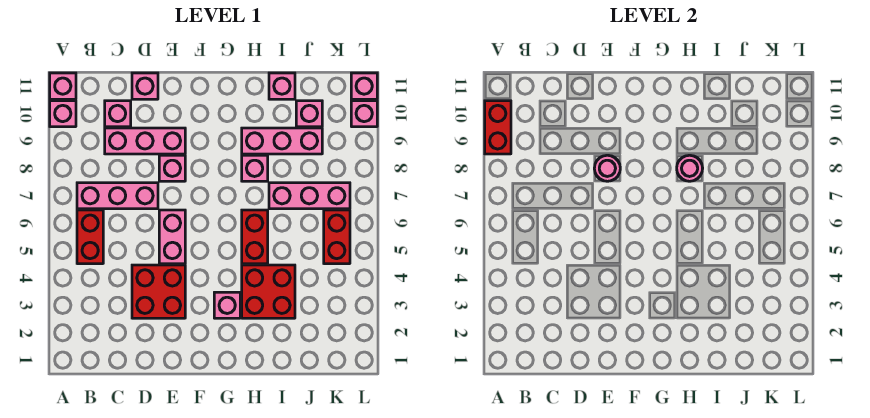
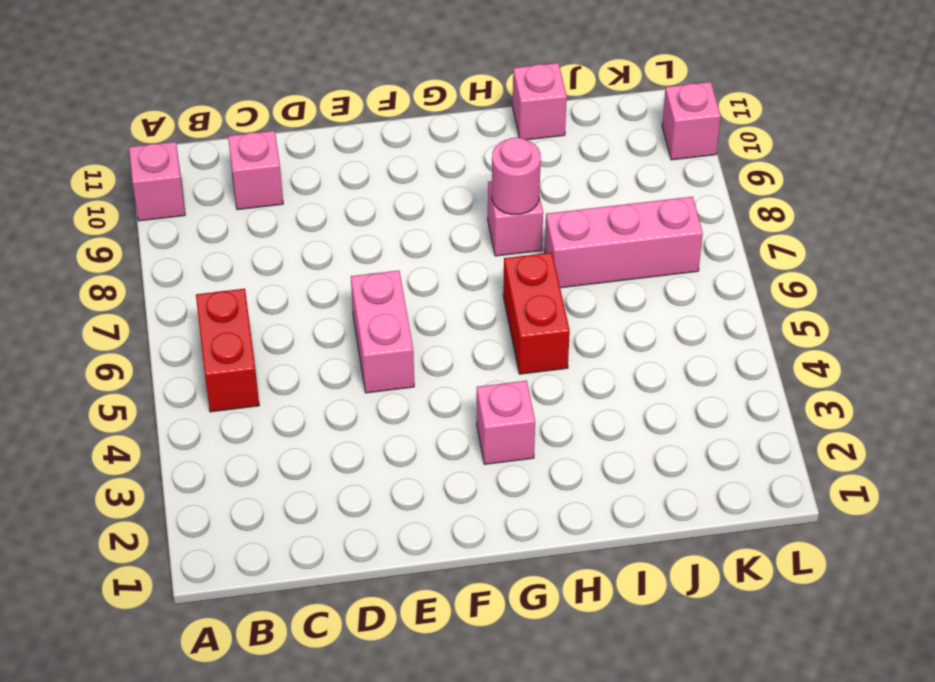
none -> pink brick A11 level 1
none -> pink brick B7:D7 level 1
none -> pink brick C9:E9 level 1

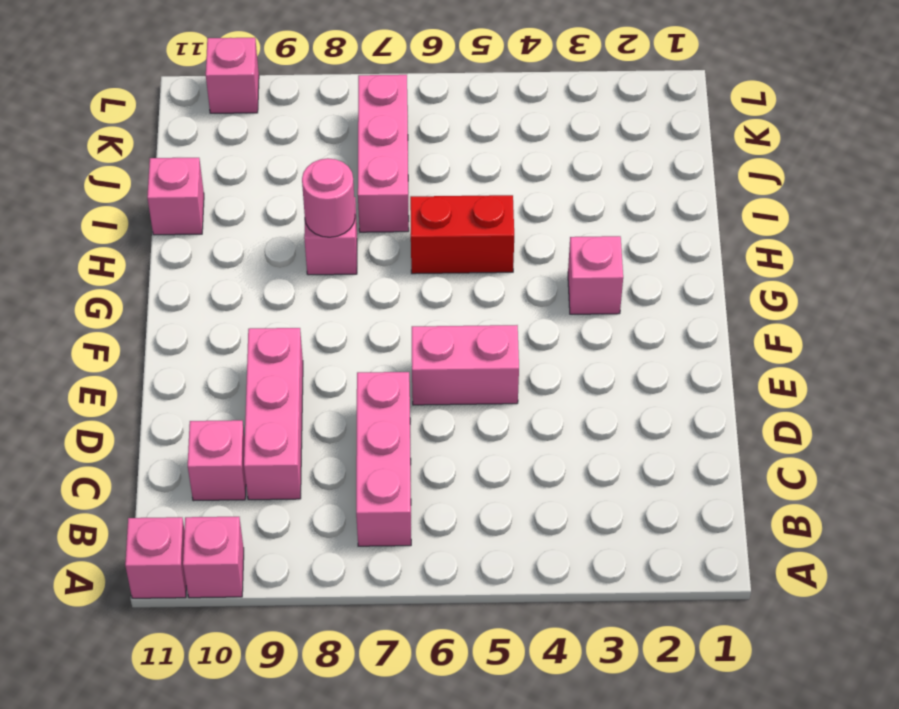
none -> red brick B5:B6 level 1
none -> red brick D3:E4 level 1
none -> pink brick D11 level 1

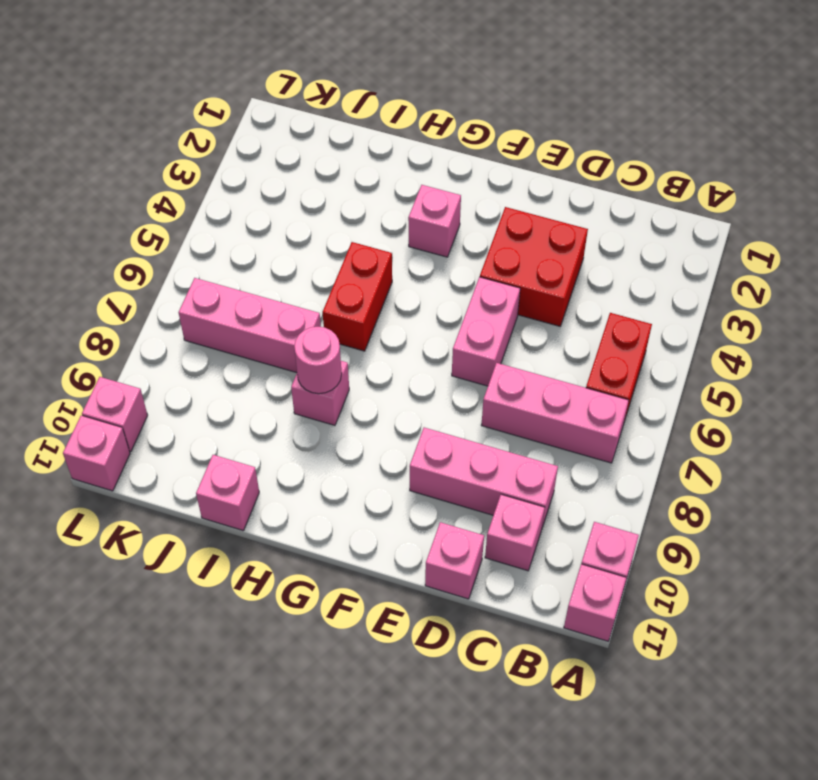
none -> pink brick E8 level 1
none -> red brick H3:I4 level 1
none -> pink brick H9:J9 level 1

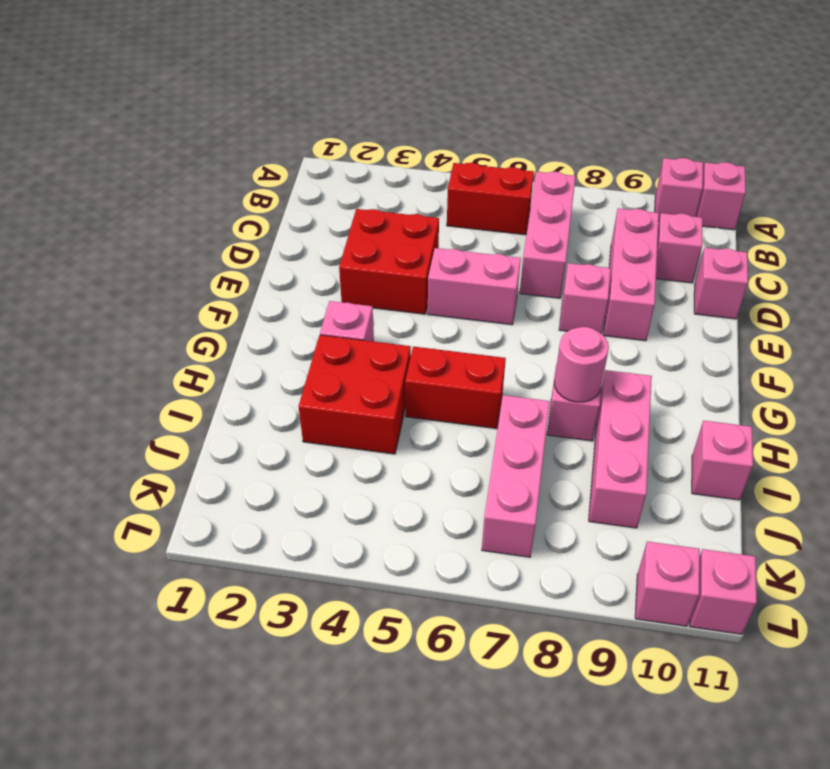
none -> pink brick J10 level 1
none -> red brick K5:K6 level 1
none -> red brick A9:A10 level 2

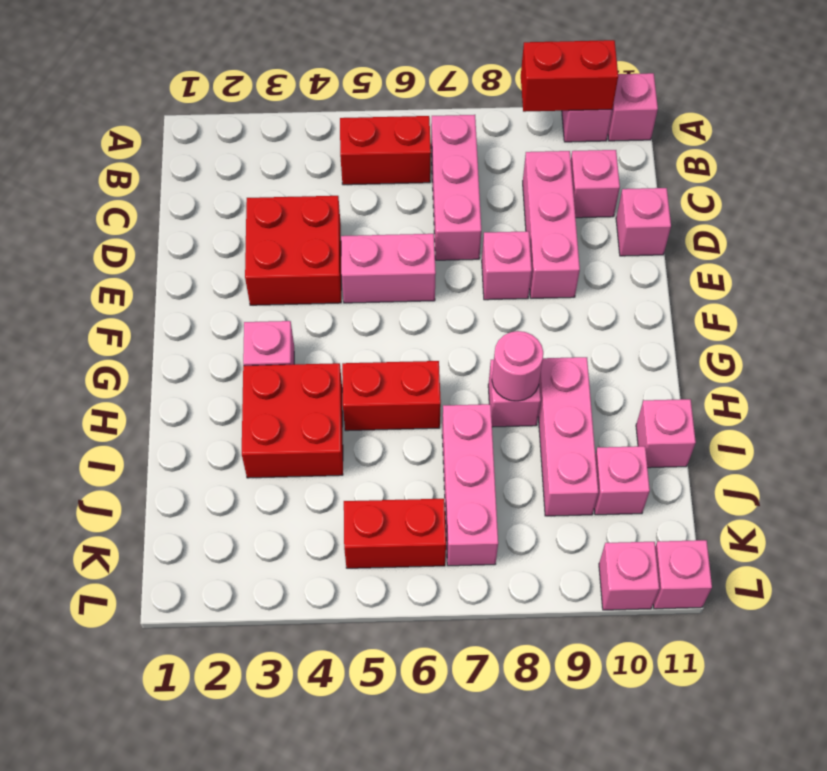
none -> pink round brick E8 level 2

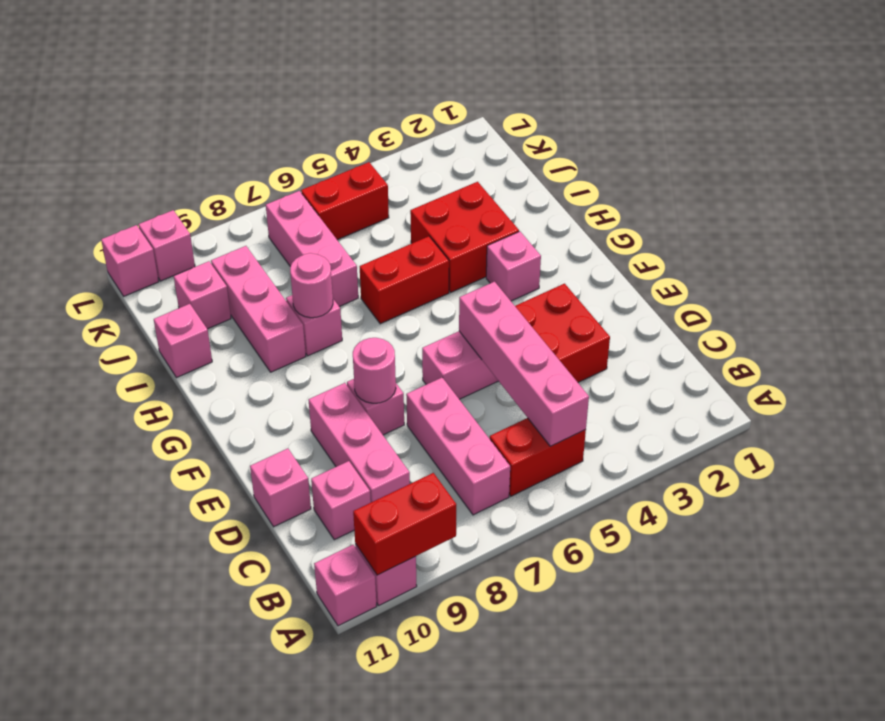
pink brick B5:E5 level 2 -> none

